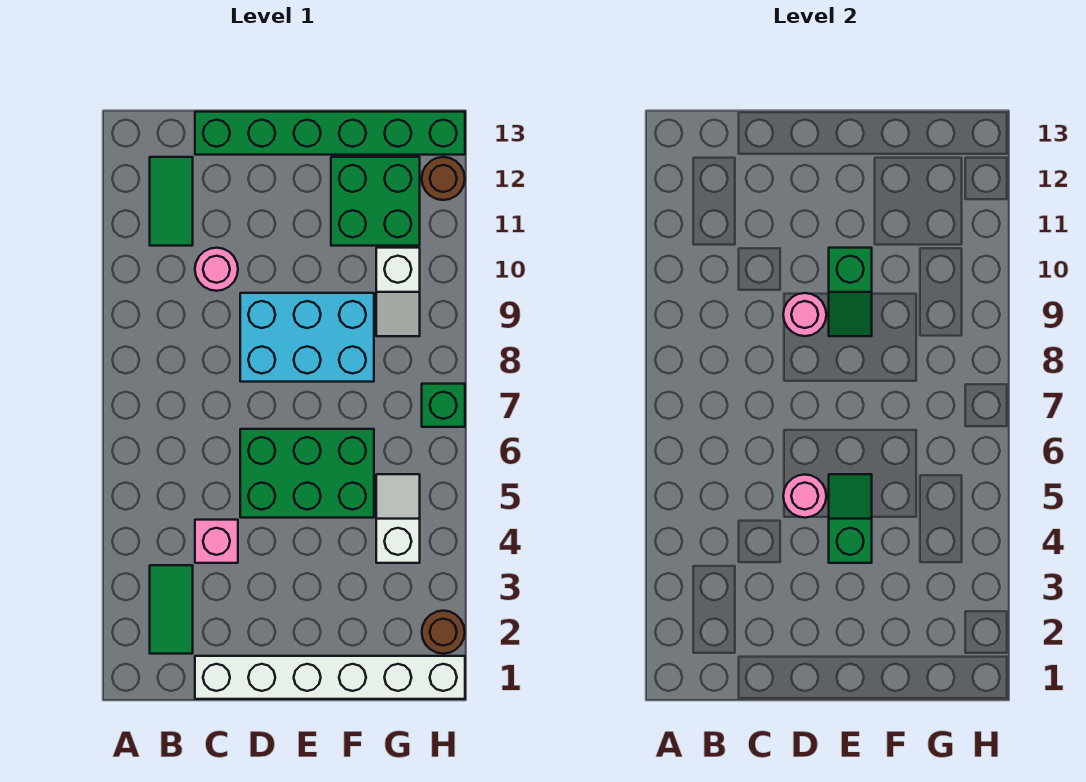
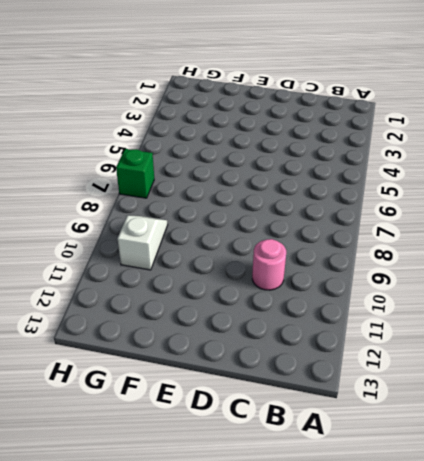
none -> green tile B2:B3 level 1
none -> green tile B11:B12 level 1
none -> white brick C1:H1 level 1

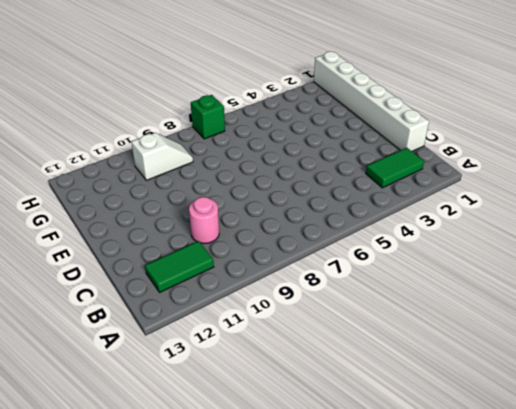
none -> pink brick C4 level 1
none -> green brick C13:H13 level 1
none -> green brick D5:F6 level 1

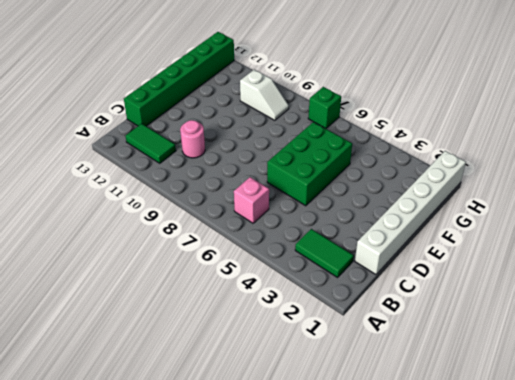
pink brick B6 level 1 -> pink brick C4 level 1
none -> cyan brick D8:F9 level 1
none -> green brick F11:G12 level 1
none -> white slope G4:G5 level 1 top 4

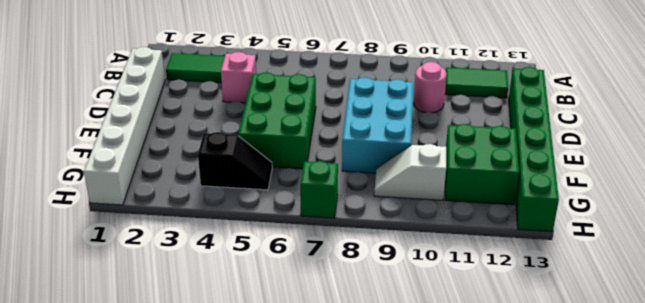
black slope G4:G5 level 1 top 4 -> white slope G4:G5 level 1 top 4
none -> brown round brick H2 level 1
none -> brown round brick H12 level 1
none -> pink round brick D5 level 2

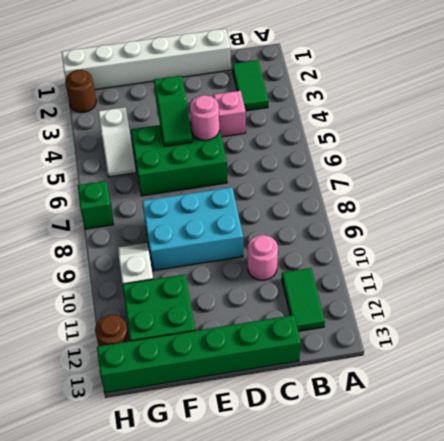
none -> pink round brick D9 level 2
none -> green slope E9:E10 level 2 top 10

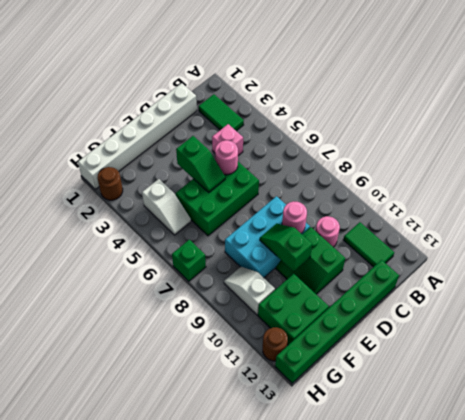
green slope D10:E11 level 1 top D -> none

